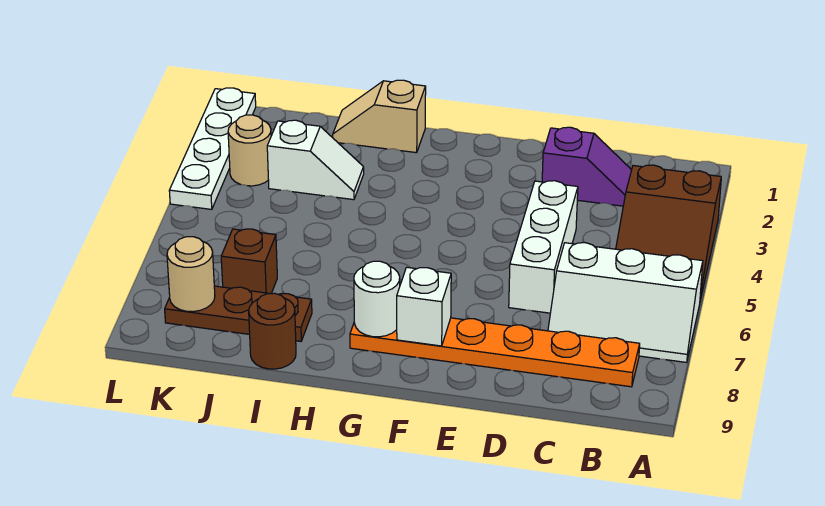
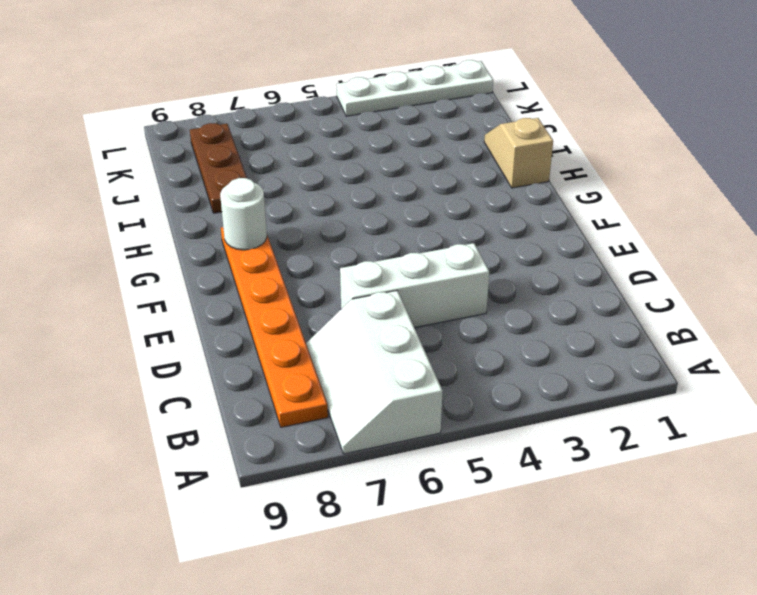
none -> brown slope A3:B5 level 1 top 3
none -> purple slope C2:D2 level 1 top D
none -> white slope I3:J3 level 1 top J

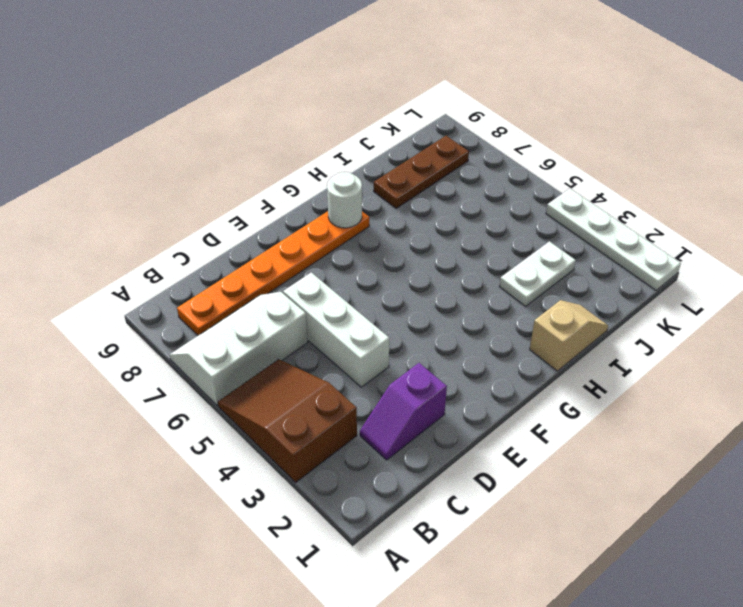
white plate I3:J3 level 1 -> white slope I3:J3 level 1 top J
none -> brown round brick I9 level 1
none -> brown brick J7 level 1
none -> tan round brick K3 level 1

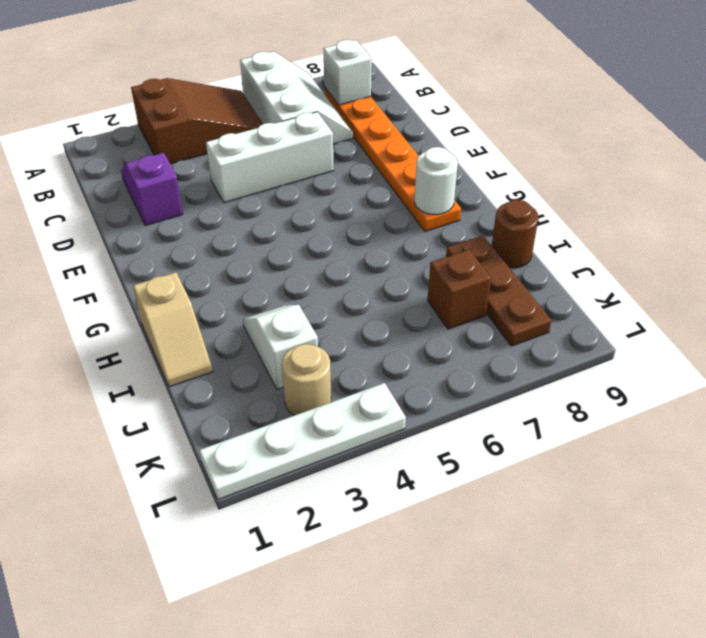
white brick B8 level 2 -> white brick F8 level 2
none -> tan round brick K8 level 2

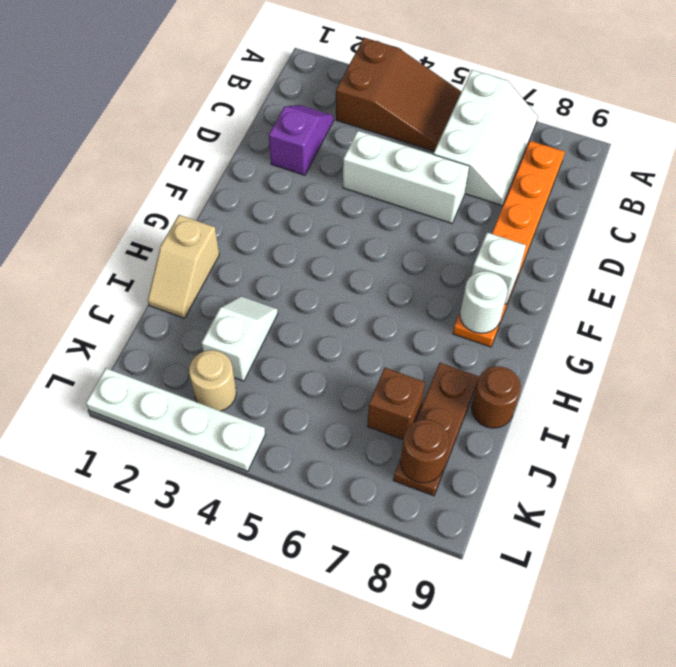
brown round brick K8 level 2 -> tan round brick K8 level 2

